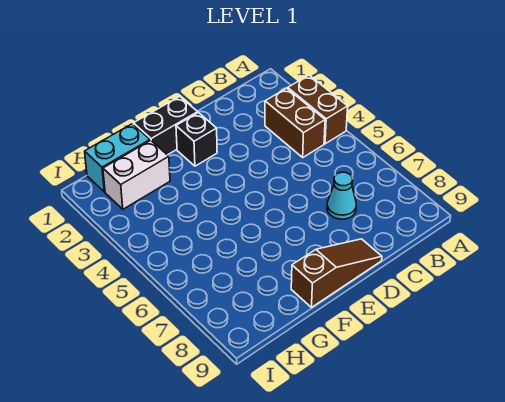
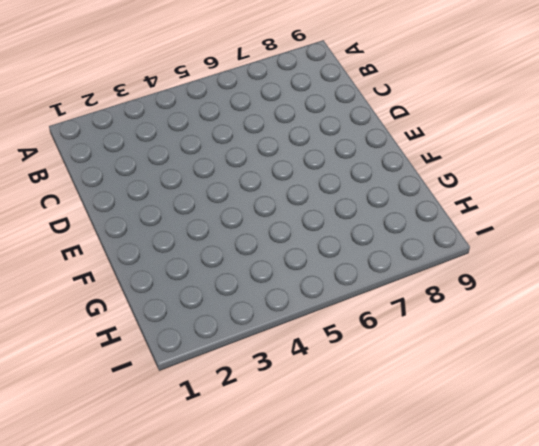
none -> brown brick A3:A4 level 1
none -> brown brick B3:B4 level 1

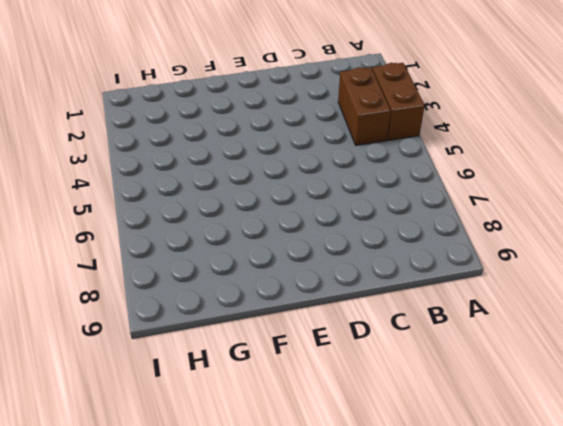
none -> cyan cone C7 level 1
none -> brown slope D9:F9 level 1 top F

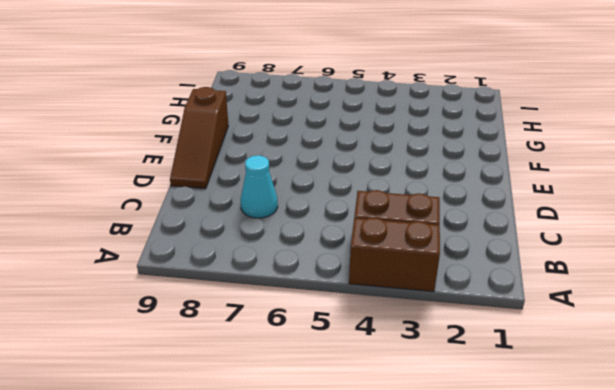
none -> black brick E1:F1 level 1
none -> black brick E2 level 1

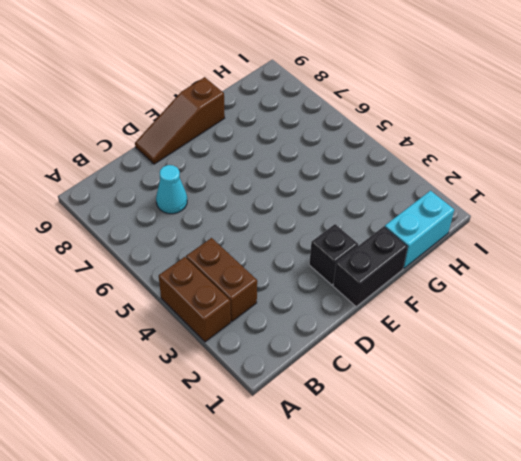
none -> white brick G2:H2 level 1

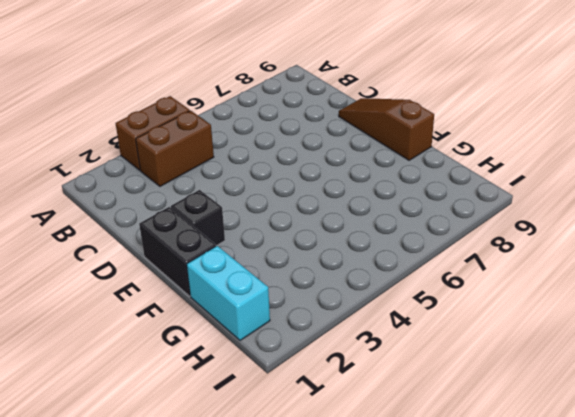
none -> cyan cone C7 level 1
none -> white brick G2:H2 level 1

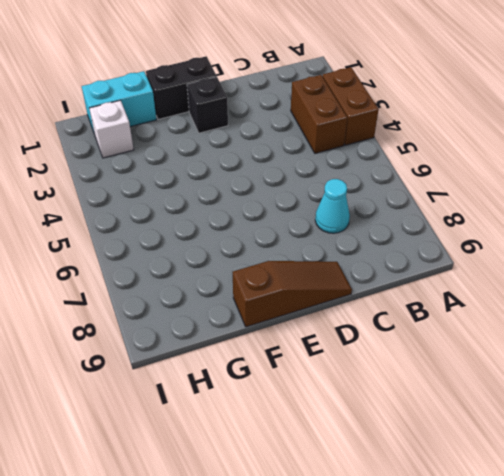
white brick H2 level 1 -> white brick G2:H2 level 1

